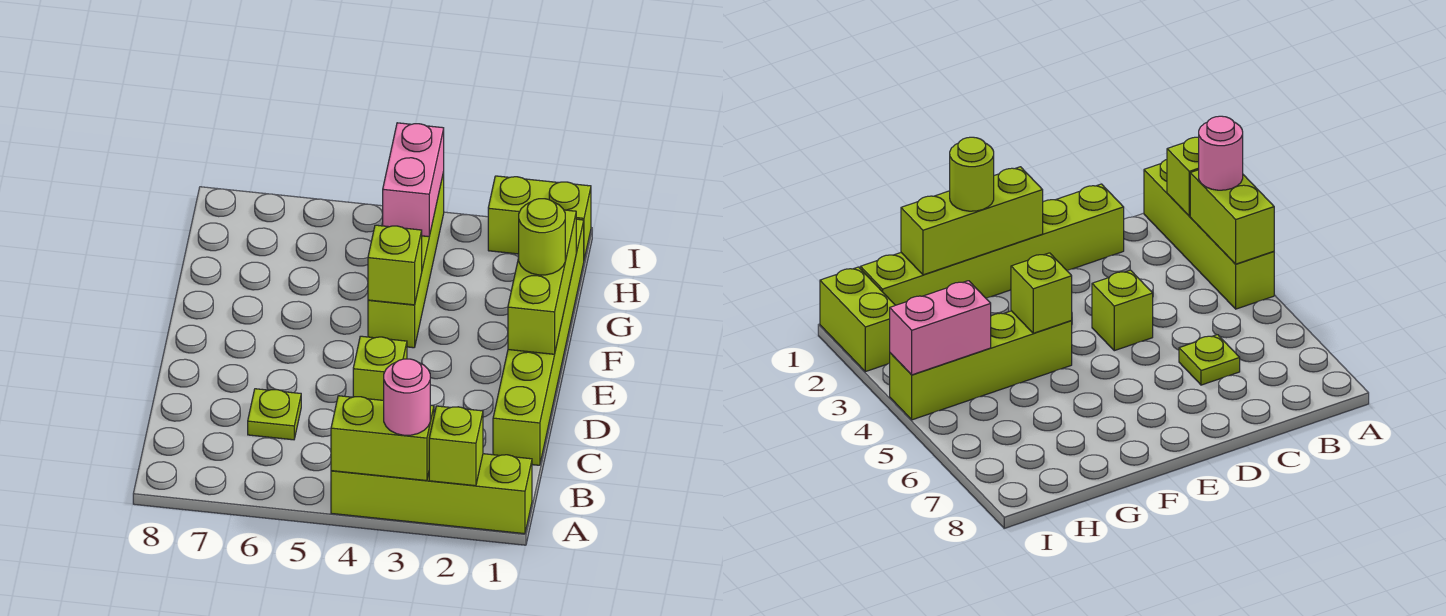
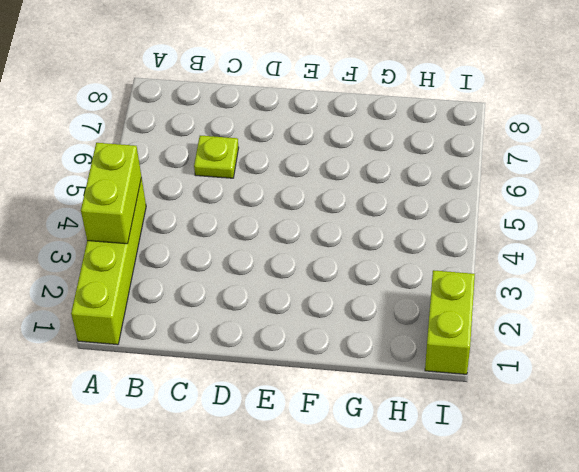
none -> lime brick C1:H1 level 1
none -> lime brick D4 level 1
none -> lime brick F4:I4 level 1

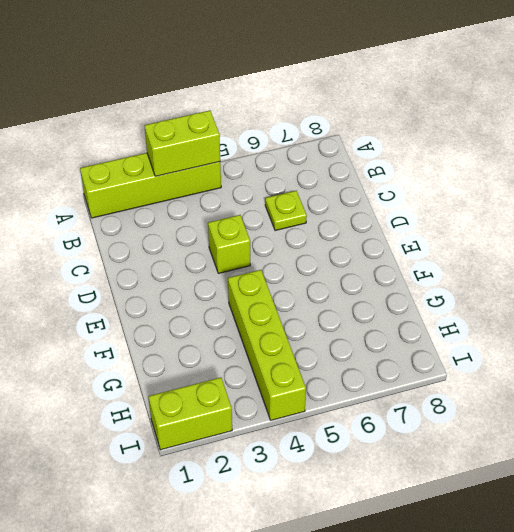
none -> lime brick C1:H1 level 1
none -> lime brick A2 level 2
none -> lime brick E1:G1 level 2

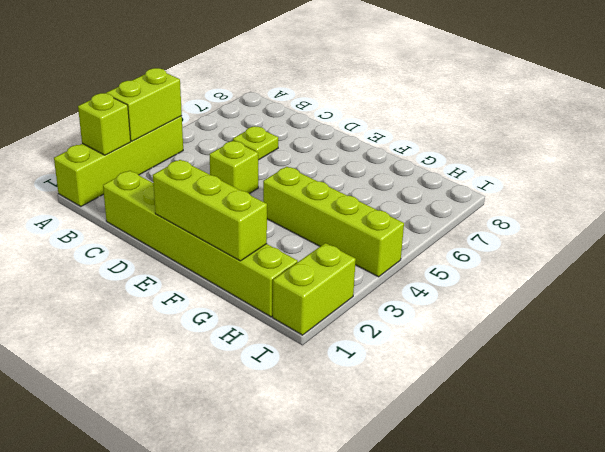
none -> lime brick F4 level 2
none -> pink brick H4:I4 level 2
none -> pink round brick A3 level 3

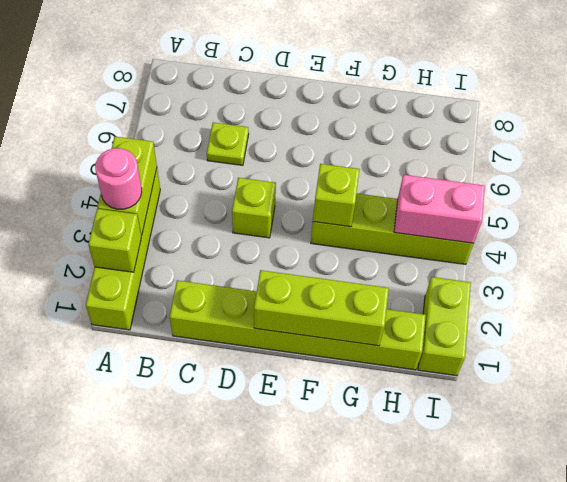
none -> lime round brick F1 level 3

